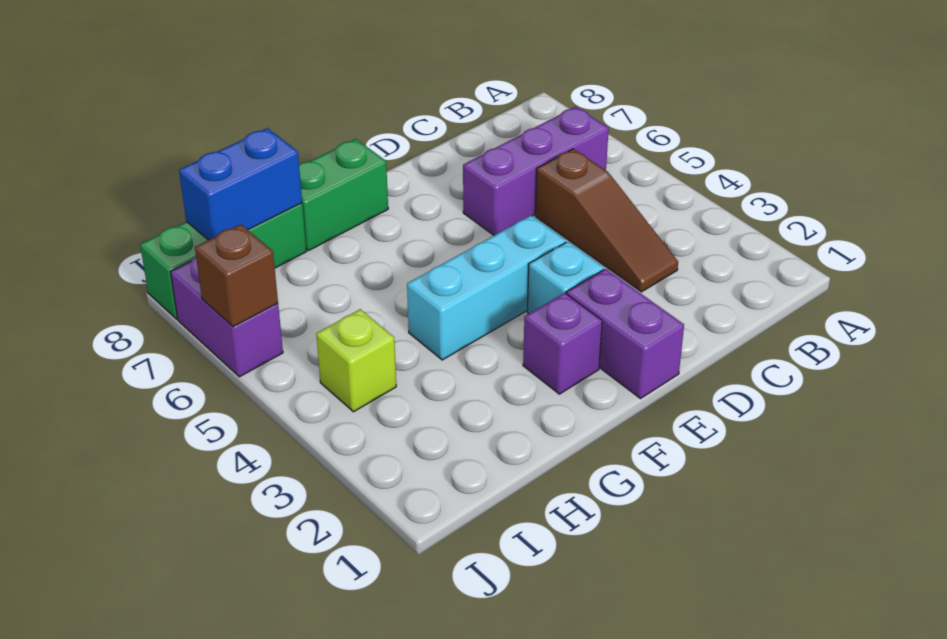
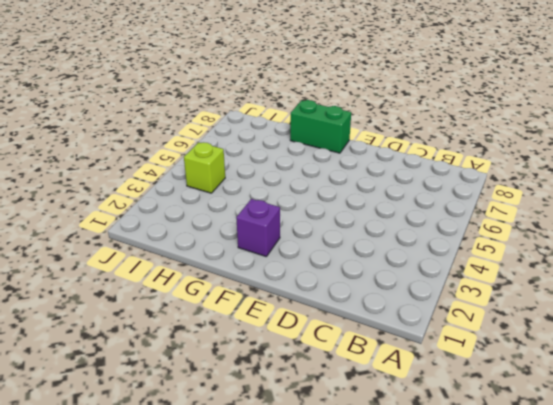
none -> purple brick B6:D6 level 1
none -> brown slope C3:C5 level 1 top 5
none -> purple brick E1:E2 level 1

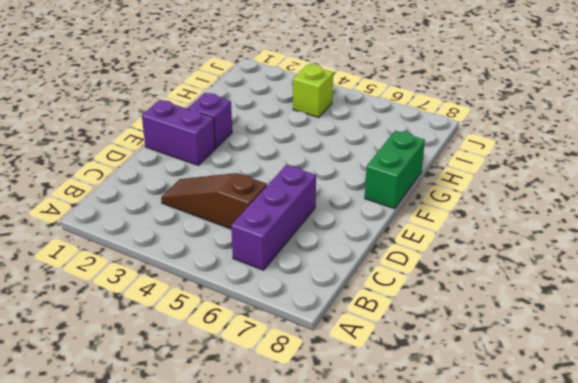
none -> cyan brick E3 level 1
none -> cyan brick E4:G4 level 1
none -> green brick H8:J8 level 1

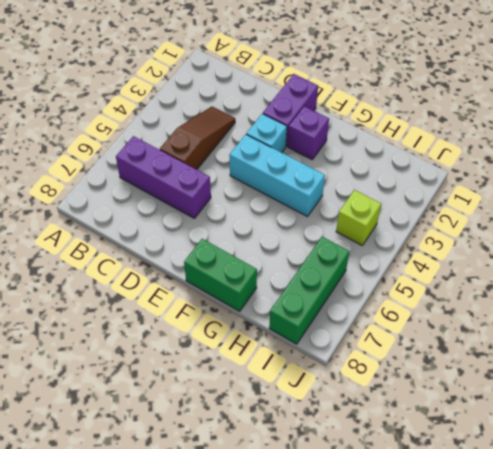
green brick I6:I8 level 1 -> green brick H8:J8 level 1
none -> purple brick J6:J7 level 1
none -> blue brick H8:I8 level 2
none -> brown brick J6 level 2

